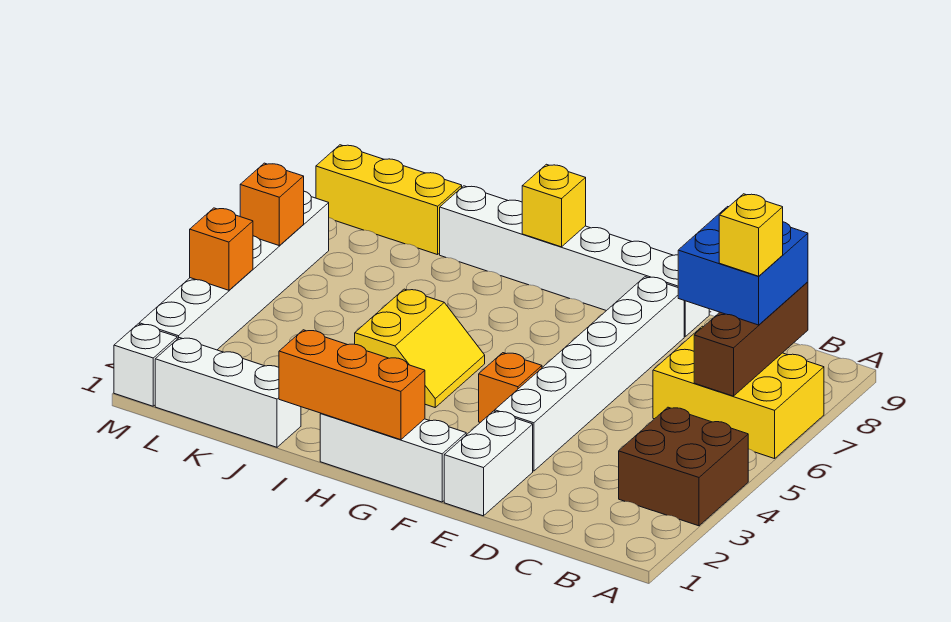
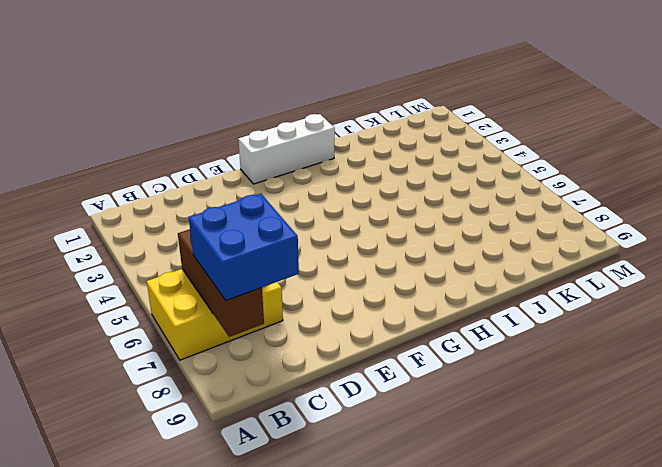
none -> brown brick A3:B4 level 1
none -> white brick E1:E2 level 1
none -> white brick E3:E8 level 1

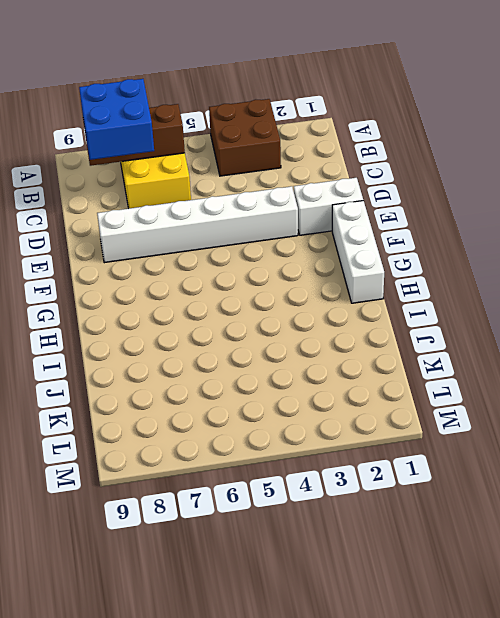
none -> white brick E9:J9 level 1
none -> orange brick F4 level 1
none -> yellow slope H4:I5 level 1 top I

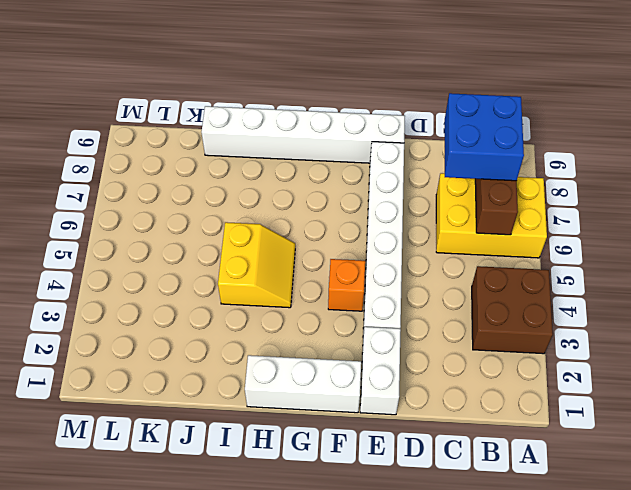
none -> white brick J1:L1 level 1
none -> yellow brick K9:M9 level 1
none -> white brick M1 level 1

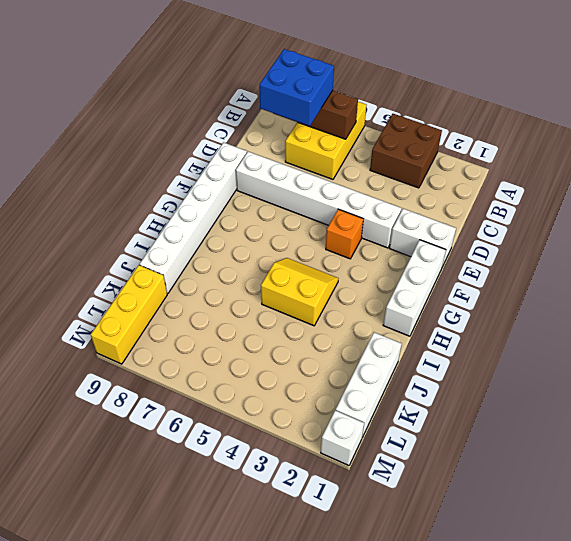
none -> white brick M2:M7 level 1
none -> orange brick G1:I1 level 2
none -> yellow brick H9 level 2

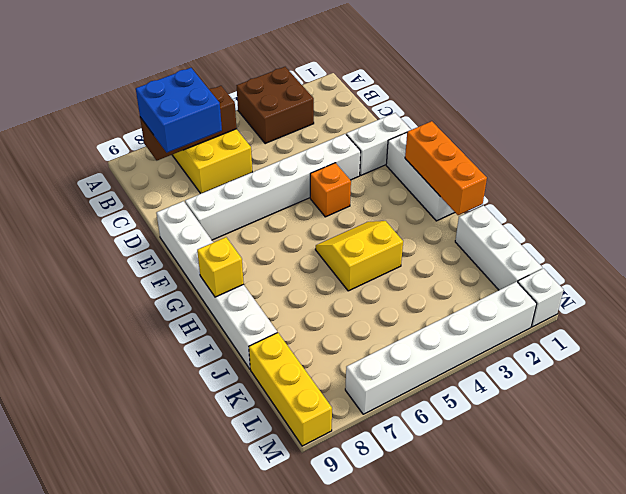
none -> orange brick M4 level 2
none -> orange brick M6 level 2
none -> yellow brick B7 level 4

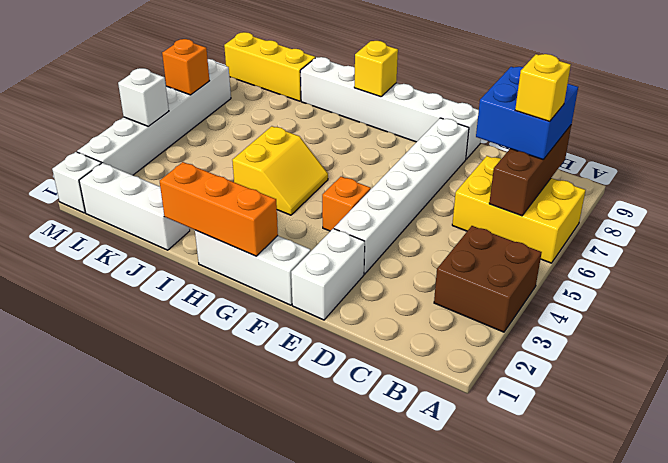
white brick M4 level 2 -> orange brick M4 level 2

